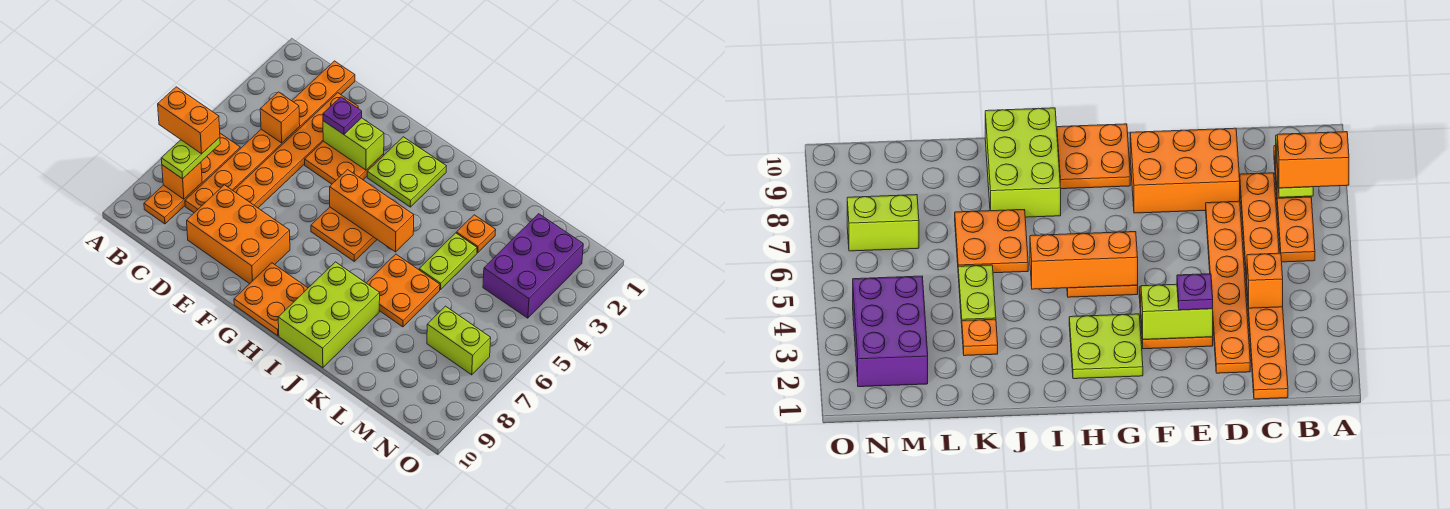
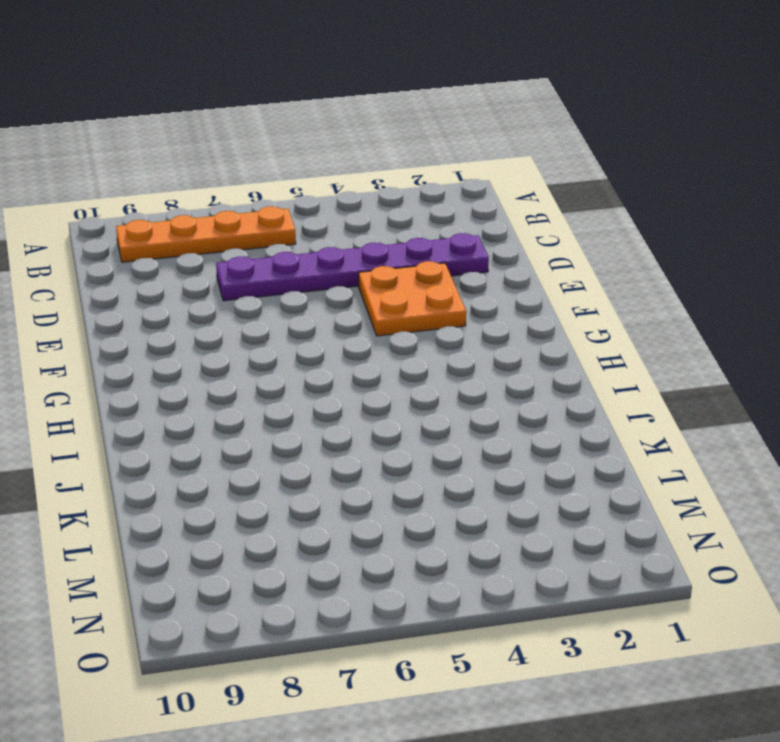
purple plate D2:D7 level 1 -> orange plate D2:D7 level 1
none -> orange plate C1:C8 level 1
none -> orange brick D8:F9 level 1
none -> lime plate G2:H3 level 1

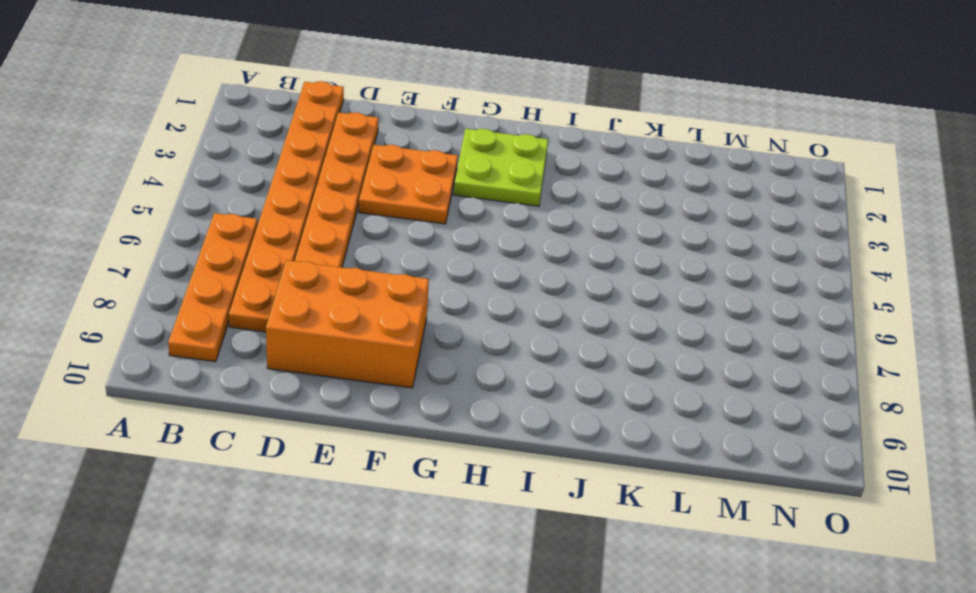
none -> orange plate G5:H6 level 1
none -> orange plate G9:H10 level 1
none -> lime brick I8:J10 level 1

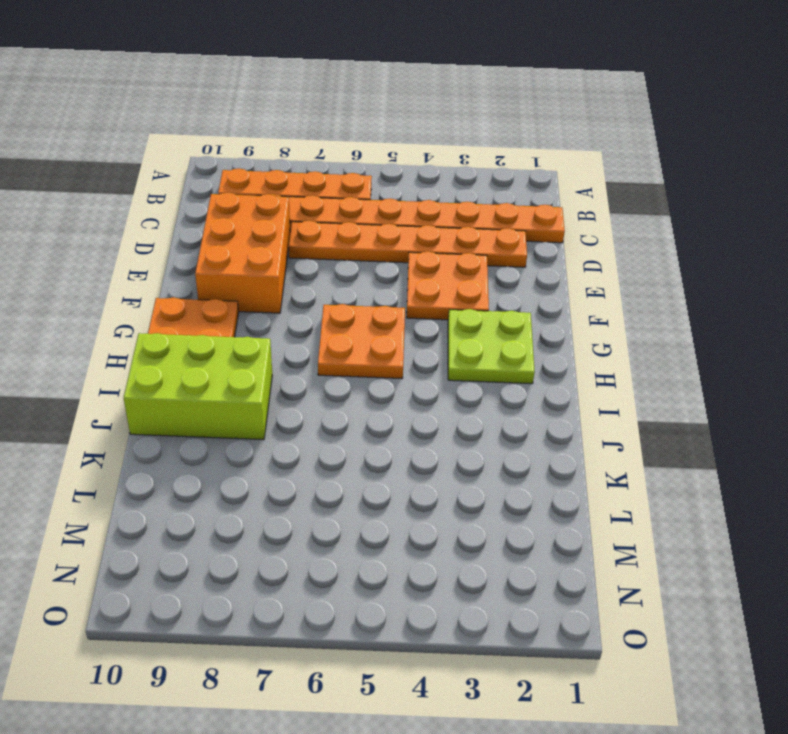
none -> orange plate J6:K7 level 1
none -> orange plate K3 level 1
none -> lime plate K4:K5 level 1

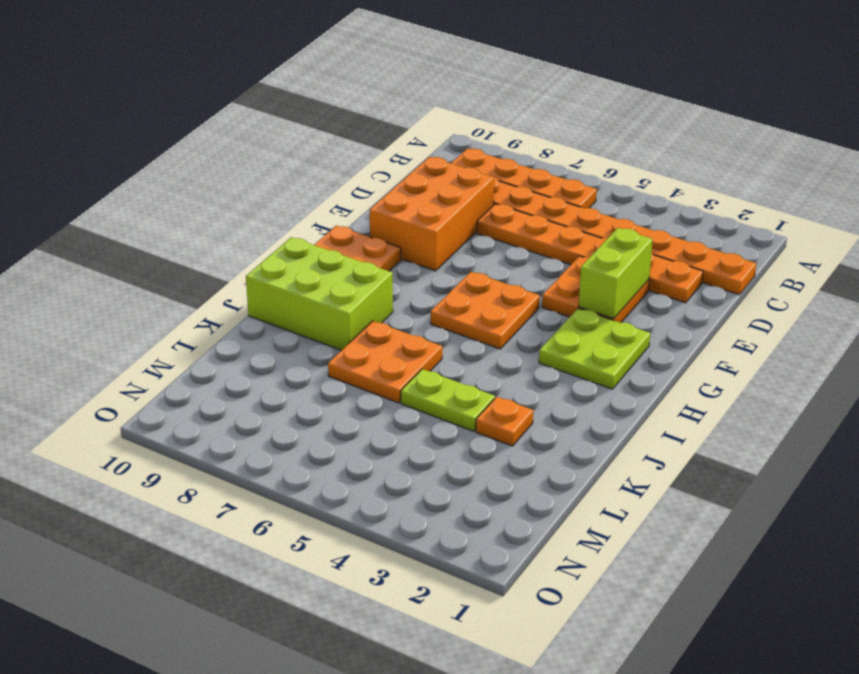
none -> purple brick M2:N4 level 1
none -> lime brick M7:N7 level 1
none -> orange brick B8 level 2

